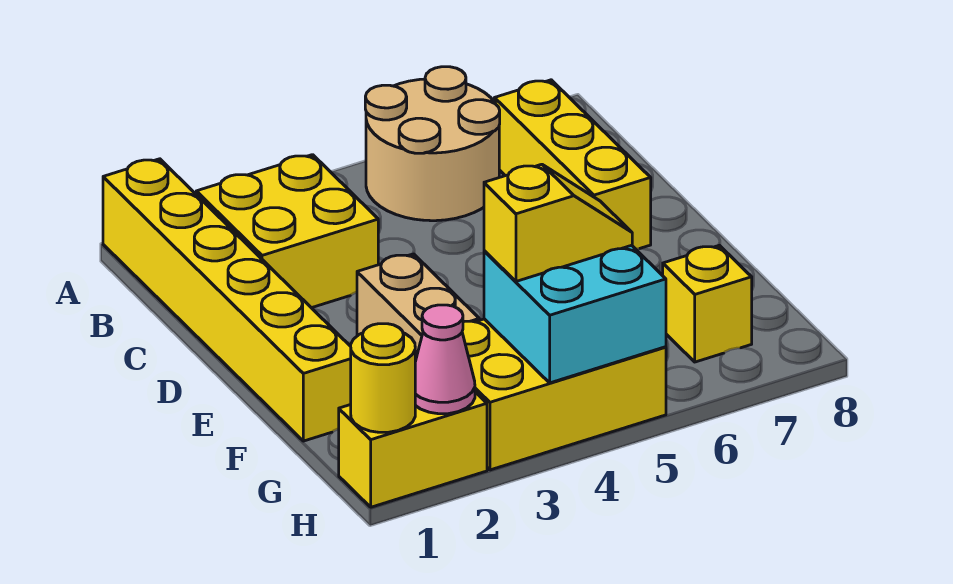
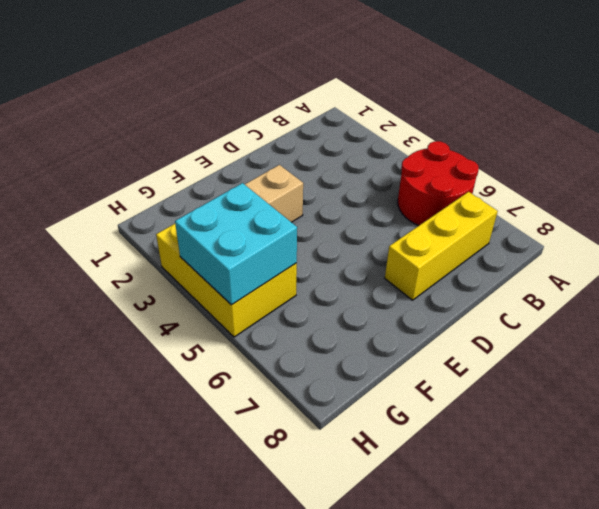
red round brick A5:B6 level 1 -> tan round brick A5:B6 level 1
none -> yellow brick A1:F1 level 1
none -> yellow brick B2:C3 level 1
none -> yellow brick G7 level 1

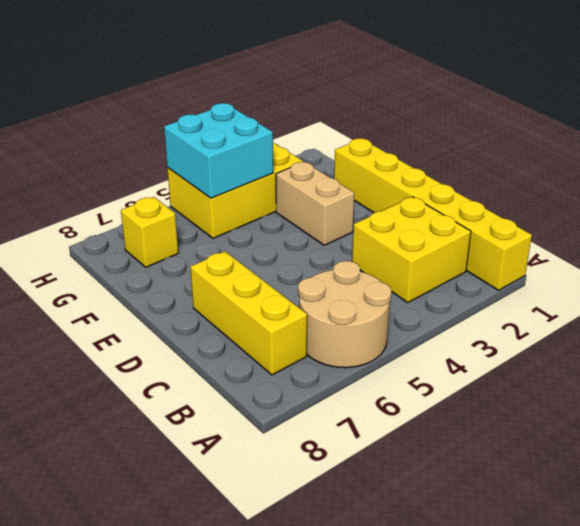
none -> yellow brick H1:H2 level 1
none -> yellow round brick H1 level 2
none -> pink cone H2 level 2

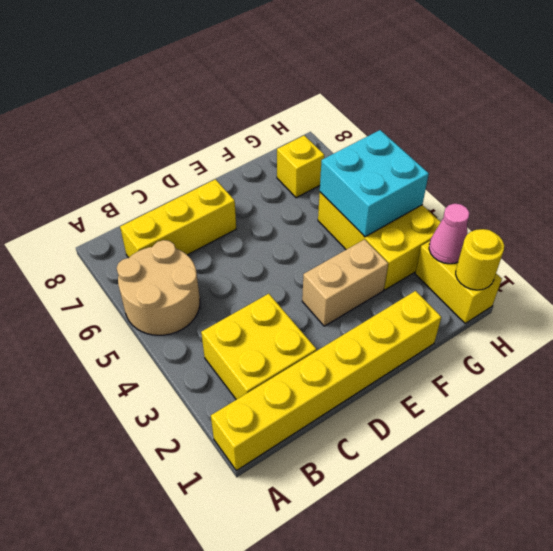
none -> yellow slope G4:G5 level 3 top 4

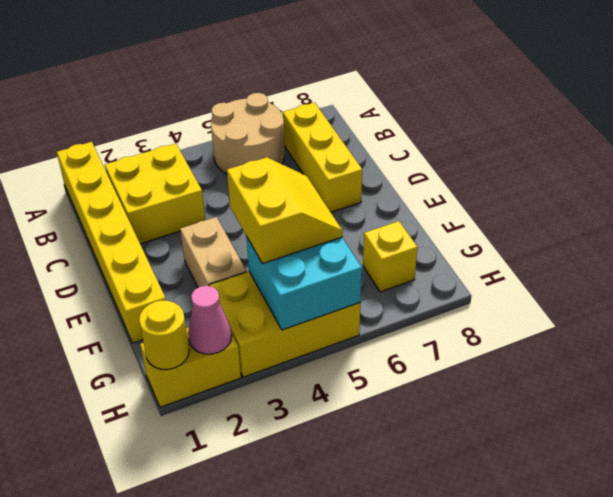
yellow slope F4:G5 level 3 top 4 -> yellow slope G4:G5 level 3 top 4

